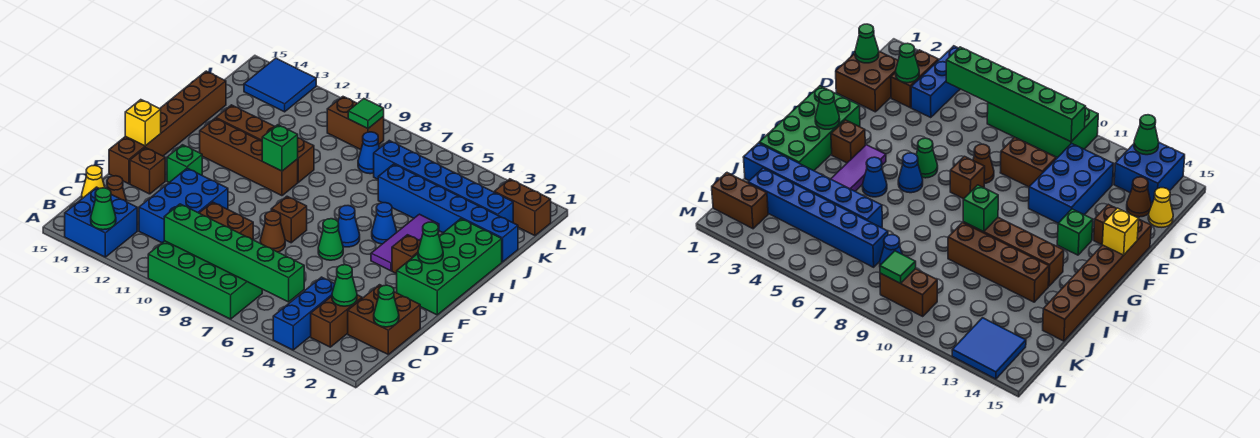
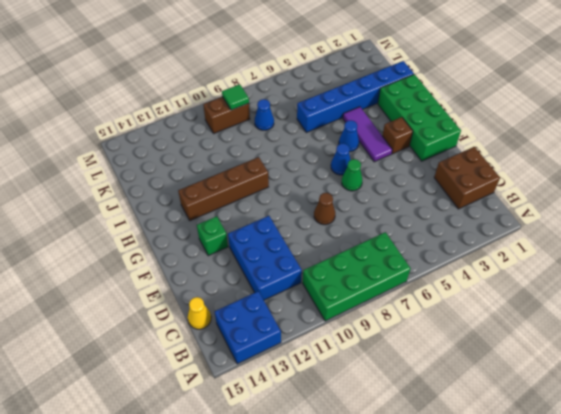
none -> blue brick A4:C4 level 1
none -> brown brick B3:C3 level 1
none -> brown cone C14 level 1
none -> brown brick D9:D10 level 1

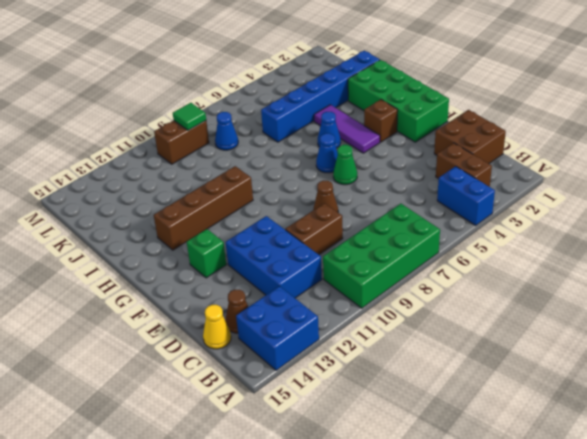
blue brick A4:B4 level 1 -> blue brick A4:C4 level 1
none -> brown brick E14 level 1
none -> brown brick E15:J15 level 1
none -> brown brick F8 level 1
none -> brown brick I10:I13 level 1

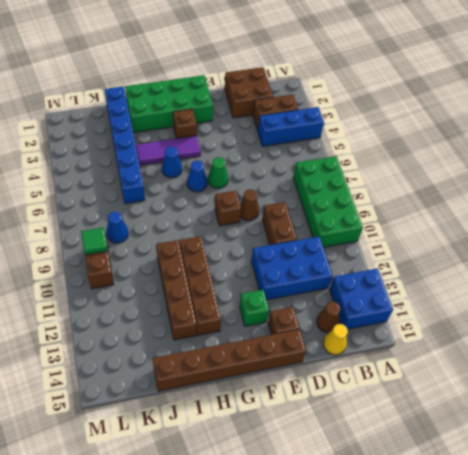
none -> blue brick K2:K7 level 1
none -> brown brick L1:L2 level 1
none -> blue tile L13:M14 level 1
none -> green cone A13 level 2

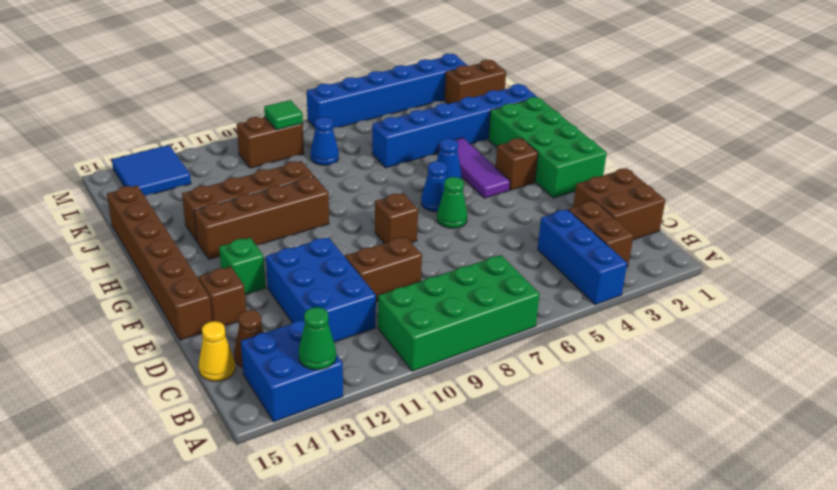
blue brick M2:M7 level 1 -> blue brick K2:K7 level 1
none -> brown cone E8 level 1
none -> green brick B5:B10 level 2
none -> green cone C1 level 2
none -> green cone C3 level 2

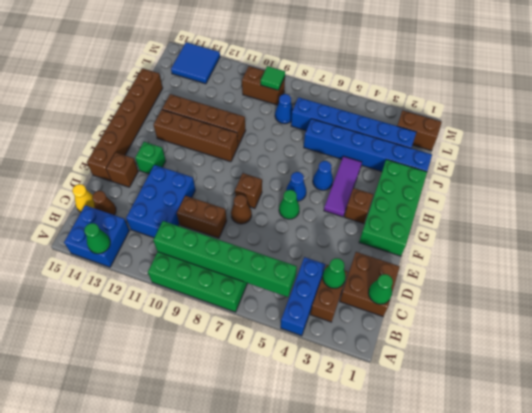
none -> yellow brick F15 level 2
none -> green cone G2 level 2
none -> green brick H10 level 2

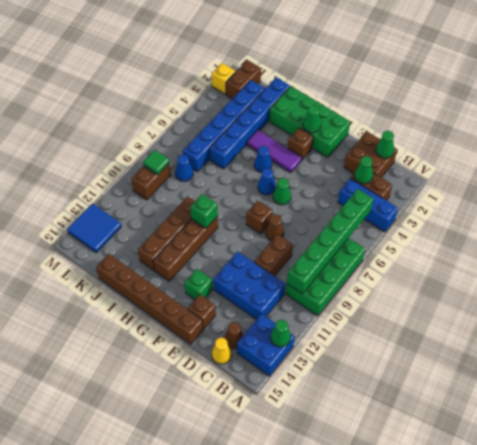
yellow brick M2 level 1 -> yellow brick F15 level 2

